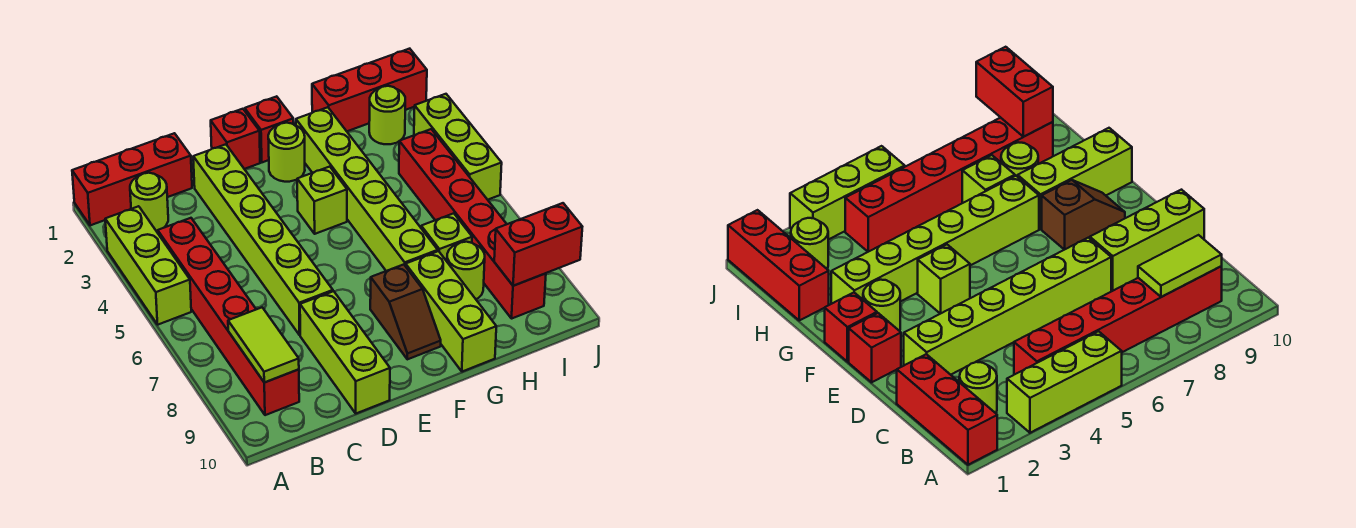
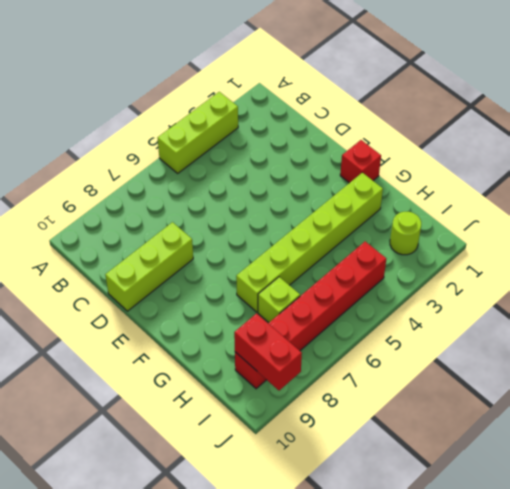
none -> red brick A1:C1 level 1
none -> lime round brick B2 level 1
none -> red brick B4:B9 level 1

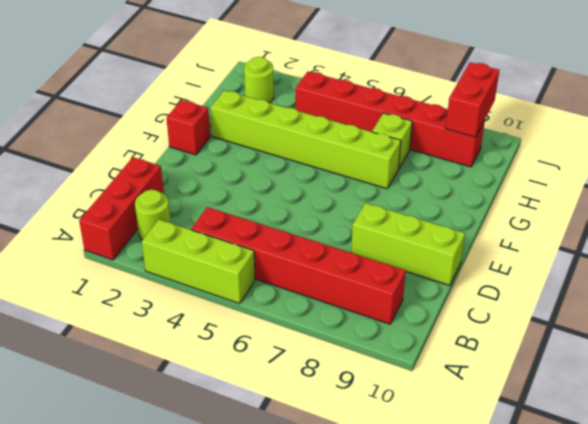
none -> lime brick D2:D7 level 1
none -> red brick E1 level 1
none -> lime round brick F2 level 1

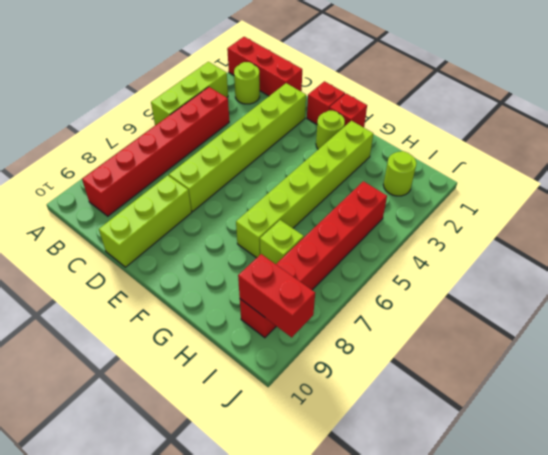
none -> lime brick F4 level 1
none -> brown slope F8:F9 level 1 top 8
none -> lime brick G8:G10 level 1

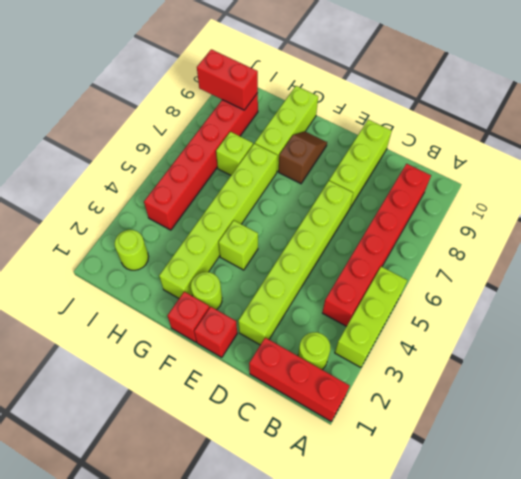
none -> red brick H1:J1 level 1
none -> lime round brick H8 level 1
none -> lime brick J3:J5 level 1

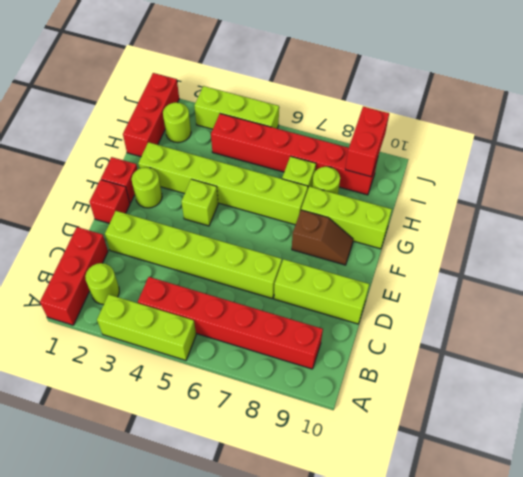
none -> lime tile B8:B9 level 2

